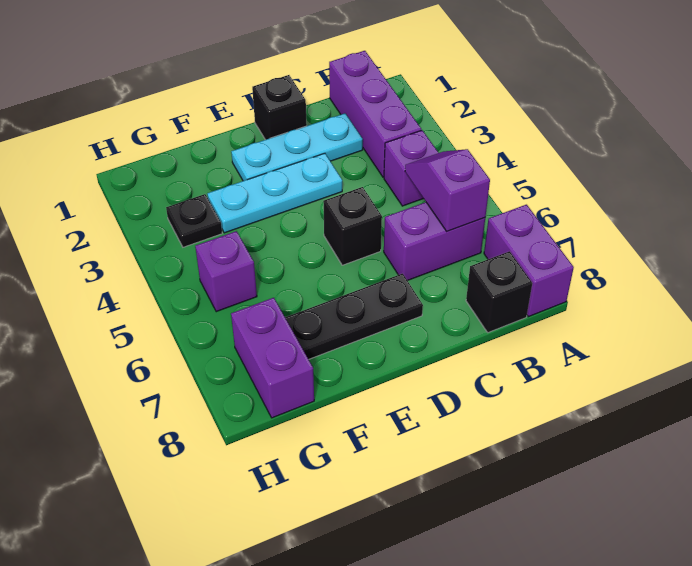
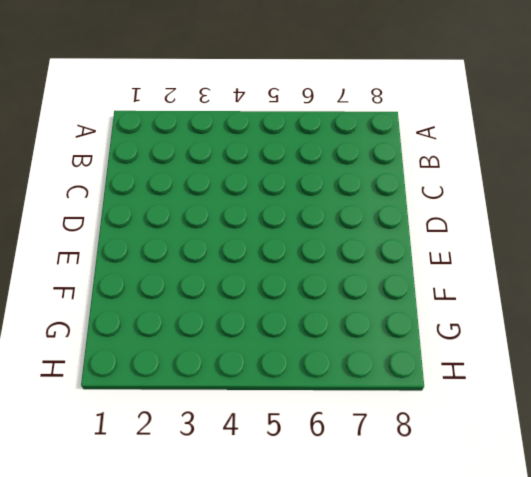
none -> purple brick A7:A8 level 1
none -> purple brick B1:B3 level 1
none -> purple brick B4 level 1

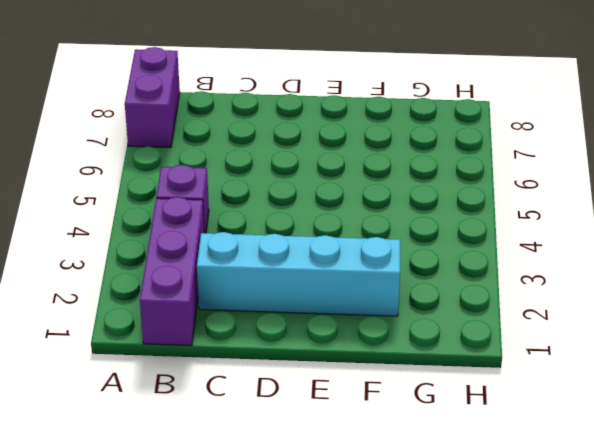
cyan brick C2:F2 level 1 -> cyan plate C2:E2 level 1
none -> purple brick B6:C6 level 1
none -> black brick B8 level 1
none -> black brick D1 level 1

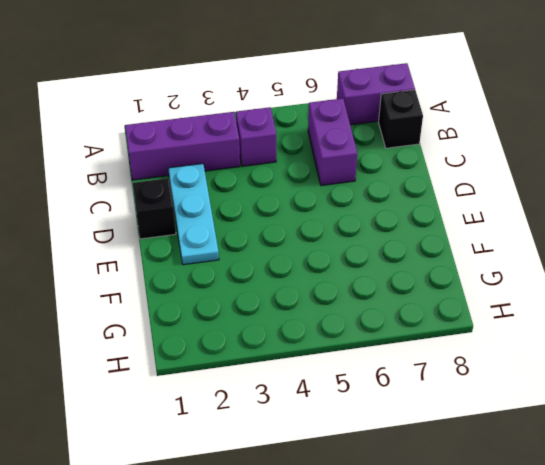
none -> cyan plate D3:F3 level 1
none -> black brick D5 level 1
none -> black plate D7:F7 level 1

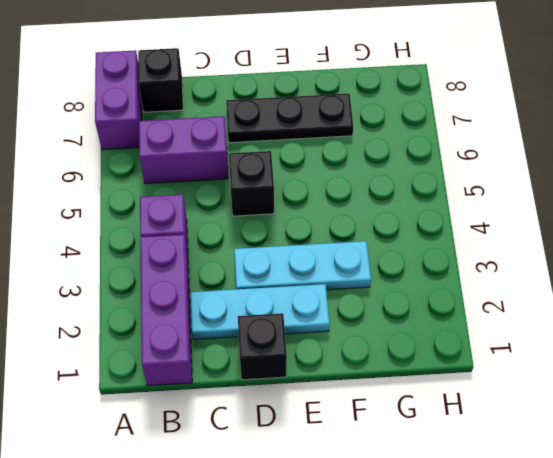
none -> black plate G3 level 1
none -> purple brick G5 level 1
none -> purple brick G7:G8 level 1

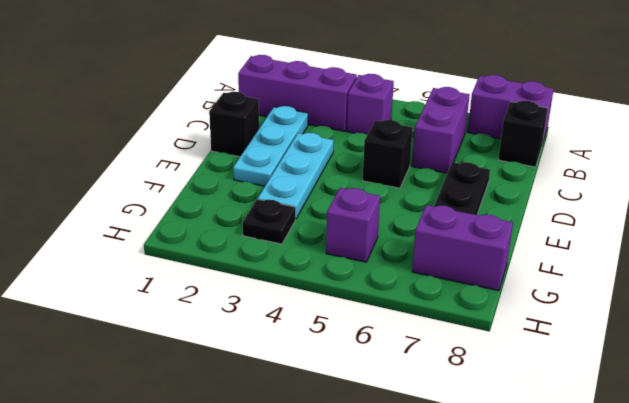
none -> purple slope B5:B6 level 2 top 6

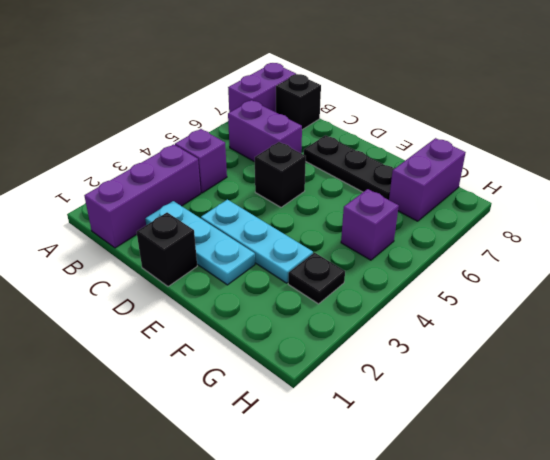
none -> purple slope B5:B6 level 2 top 6

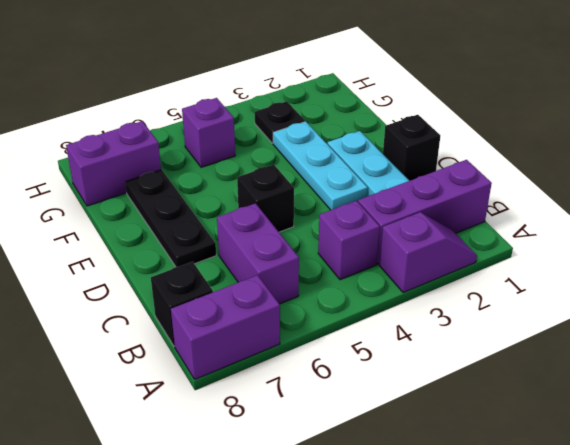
purple slope A2:A3 level 1 top 3 -> purple slope B5:B6 level 2 top 6

